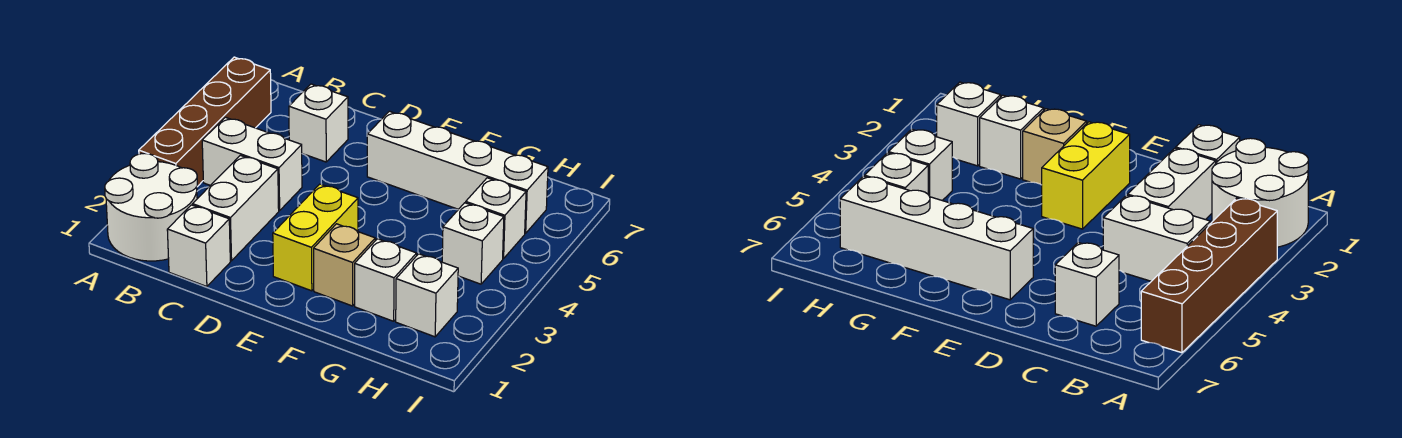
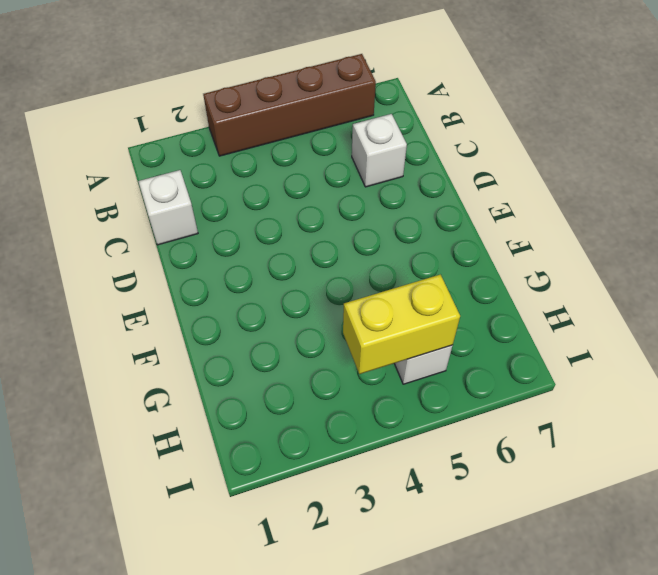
yellow brick H4:H5 level 2 -> yellow brick E2:E3 level 1
none -> white round brick A1:B2 level 1
none -> white brick B4:C4 level 1
none -> white brick C2:C3 level 1

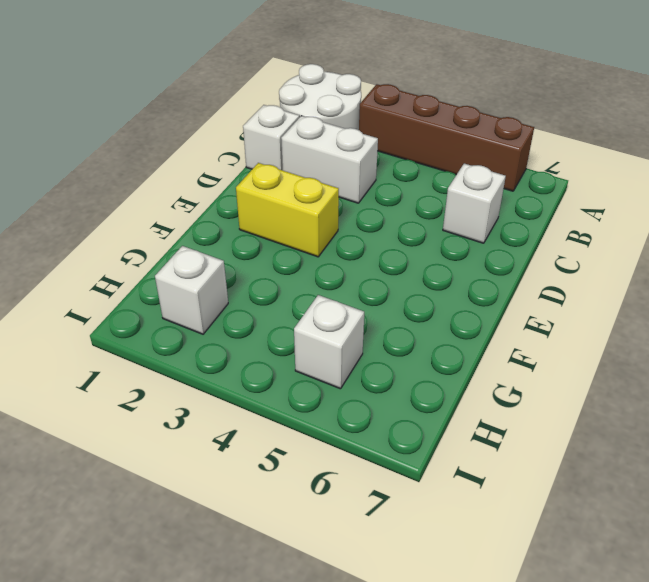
none -> white brick B4:C4 level 1
none -> white brick E6:H6 level 1
none -> tan brick F2 level 1

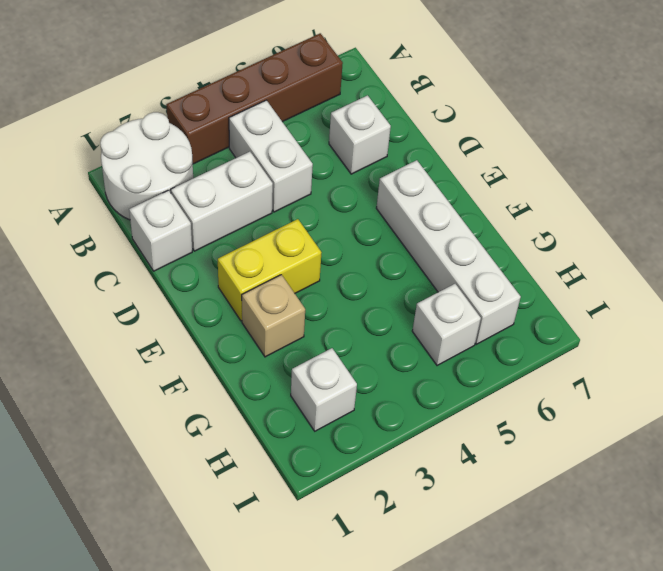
none -> white brick G2 level 1
none -> white brick H4 level 1

